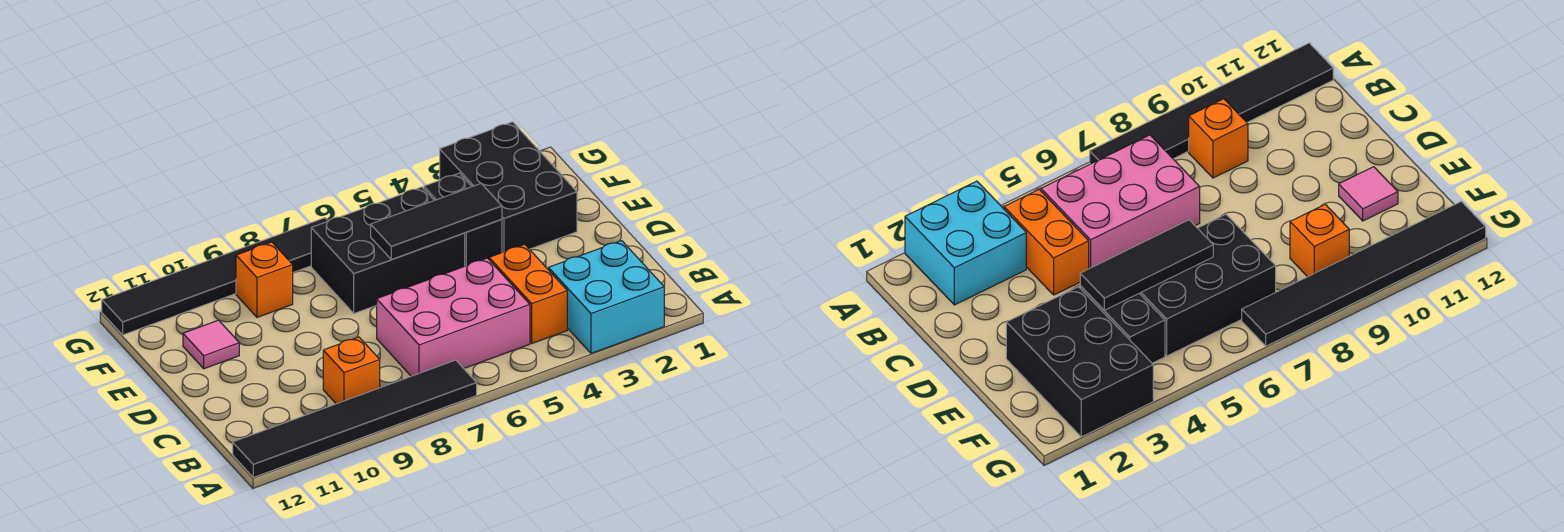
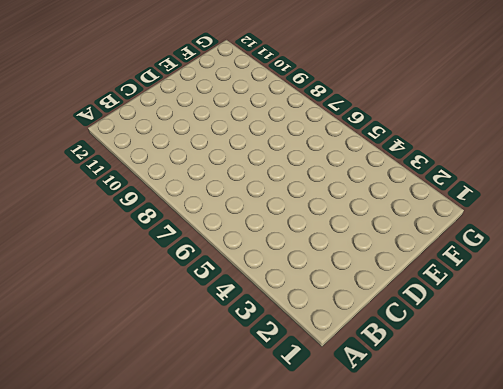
none -> cyan brick A2:B3 level 1
none -> black tile A7:A12 level 1
none -> orange brick B4:C4 level 1

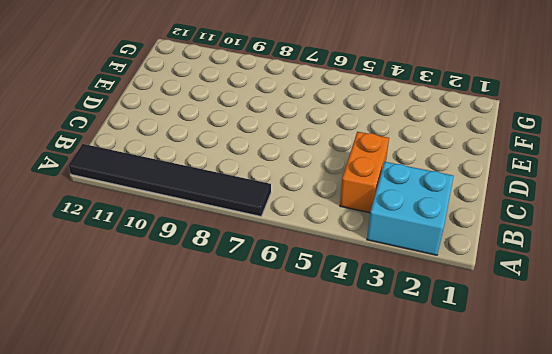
none -> pink brick B5:C7 level 1
none -> orange brick B9 level 1
none -> black brick E2:G3 level 1

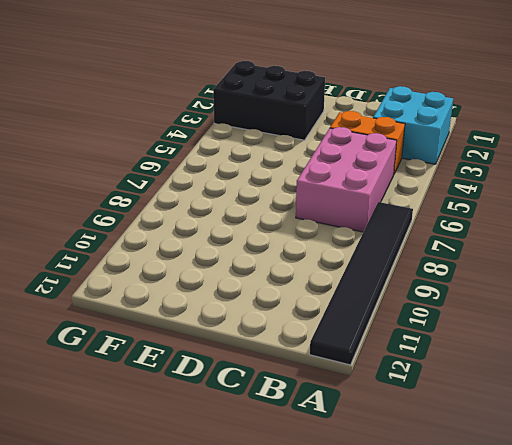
none -> orange brick B9 level 1
none -> black brick E4:F4 level 1
none -> black brick E5:F7 level 1

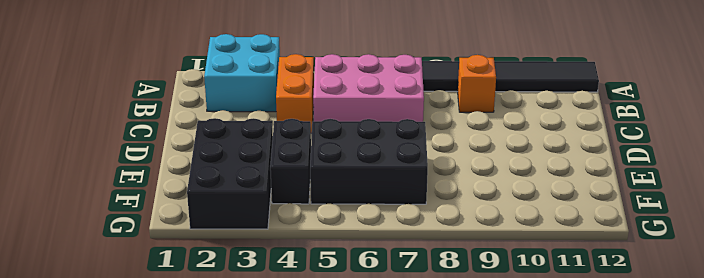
none -> pink tile E11 level 1
none -> orange brick F9 level 1
none -> black tile G7:G12 level 1

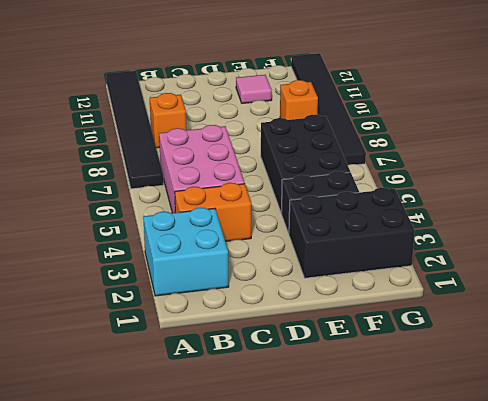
none -> black tile E4:E6 level 2

